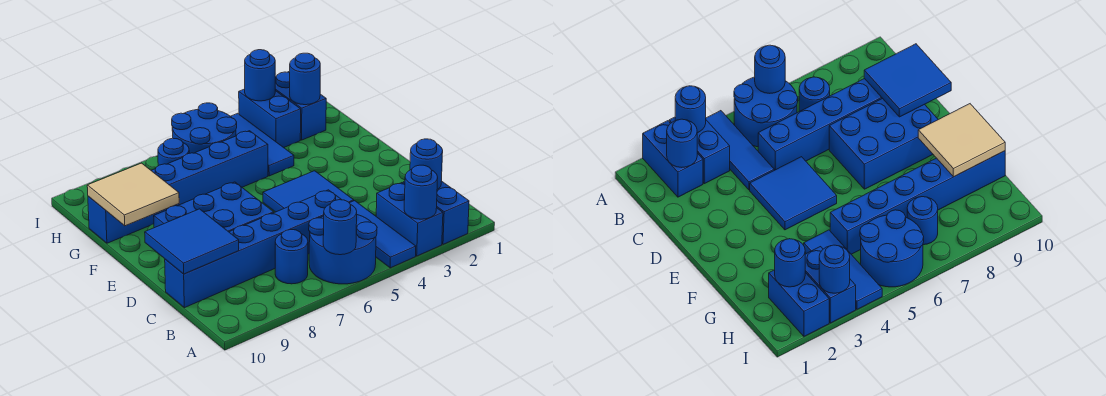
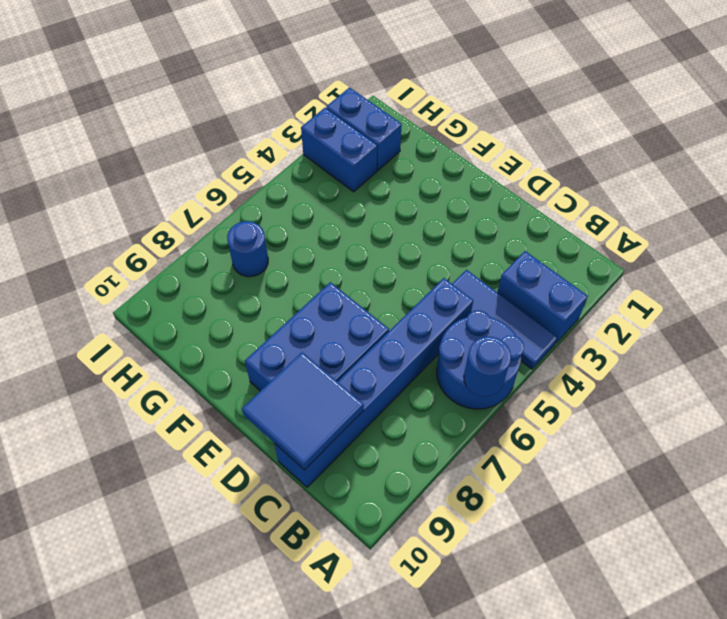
none -> blue brick A2:B2 level 1
none -> blue round brick B7 level 1
none -> blue tile D4:E5 level 1

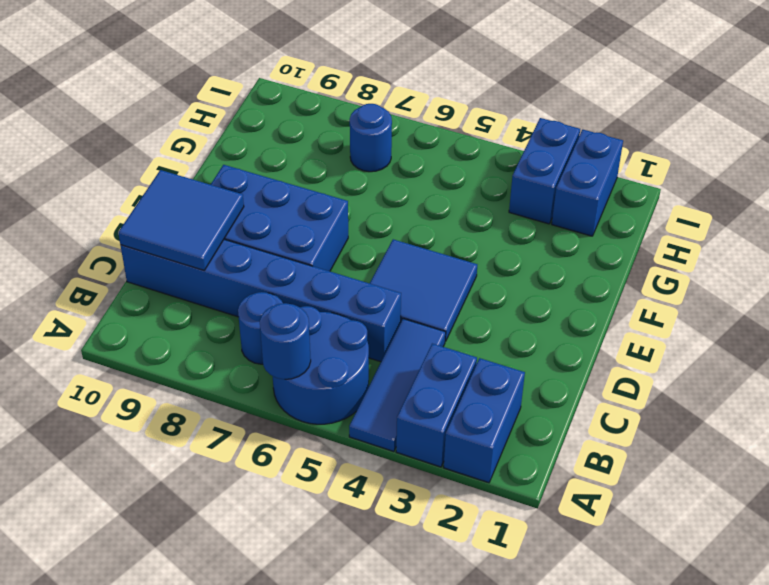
none -> blue tile G4:I4 level 1
none -> blue brick G5:G10 level 1
none -> blue round brick H5:I6 level 1

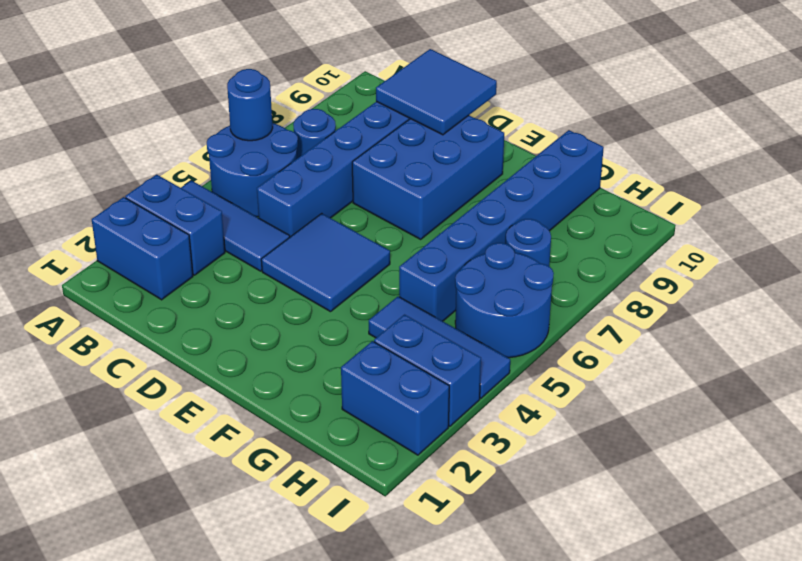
none -> blue round brick A3 level 2
none -> blue round brick B2 level 2
none -> tan tile F9:G10 level 2

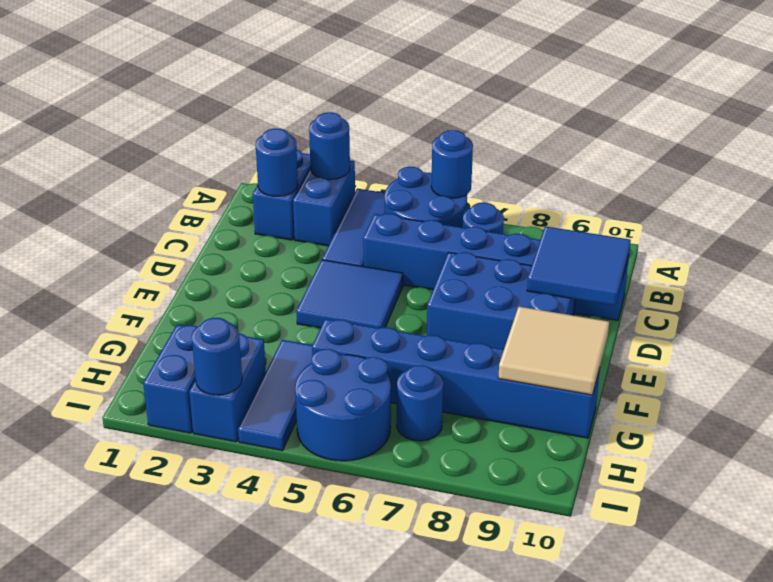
none -> blue round brick H2 level 2

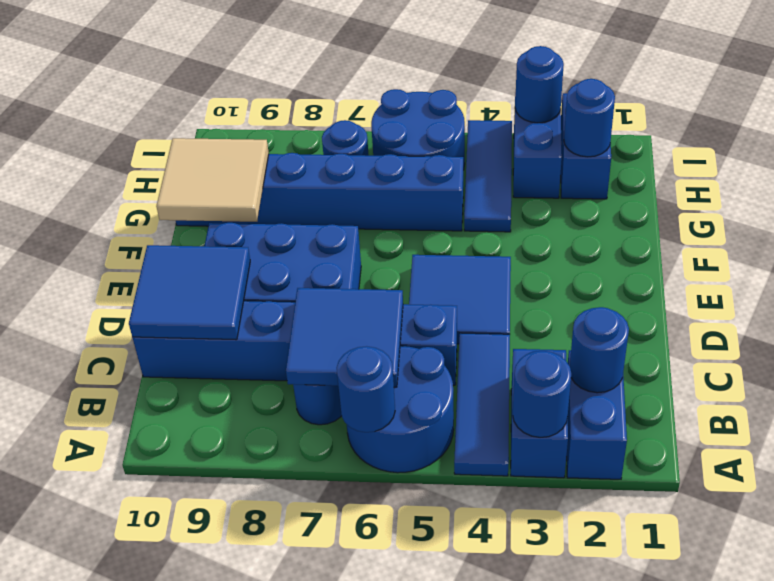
blue tile B6:C7 level 2 -> none

